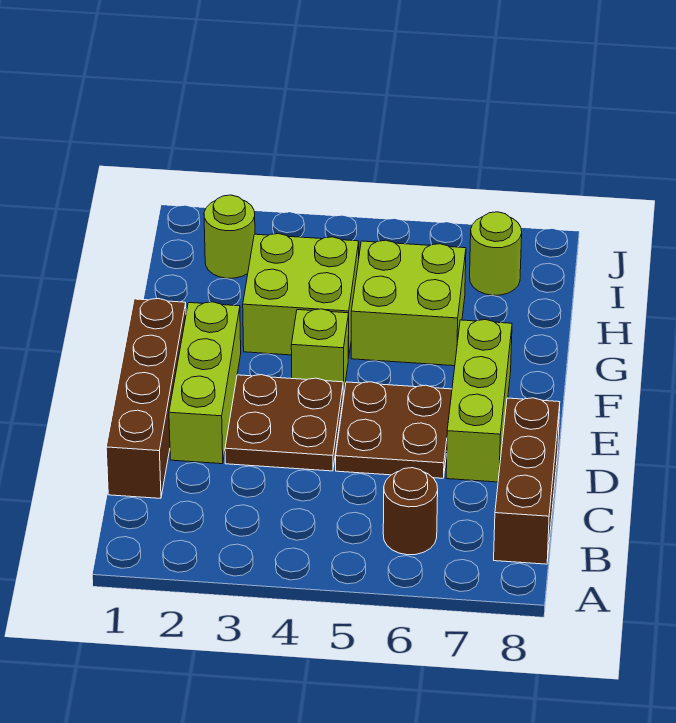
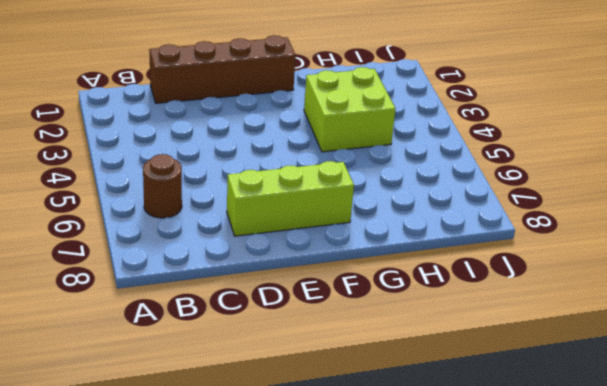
none -> brown brick B8:D8 level 1
none -> lime brick D2:F2 level 1
none -> brown plate D3:E4 level 1

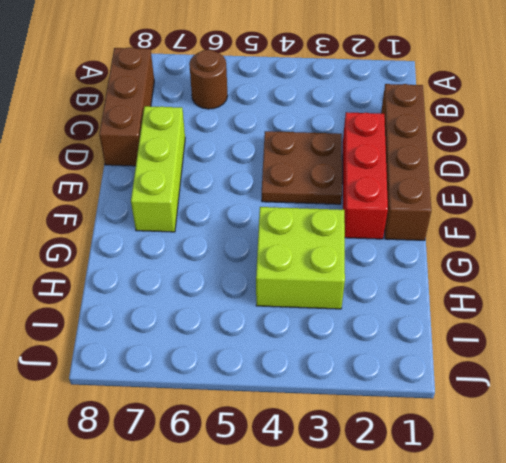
red brick D2:F2 level 1 -> lime brick D2:F2 level 1
none -> brown plate D5:E6 level 1
none -> lime brick F4 level 1
none -> lime brick G5:H6 level 1

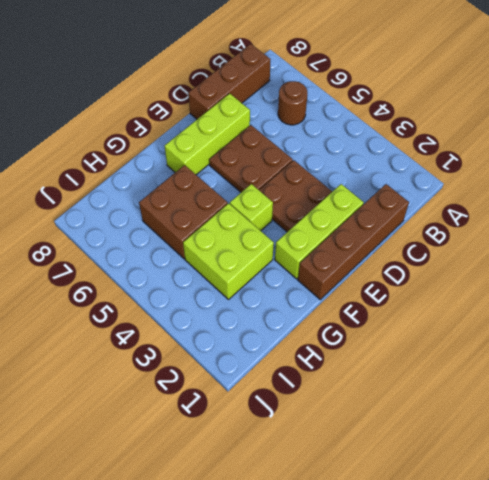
brown brick G5:H6 level 1 -> lime brick G5:H6 level 1
none -> lime round brick I2 level 1
none -> lime round brick I7 level 1

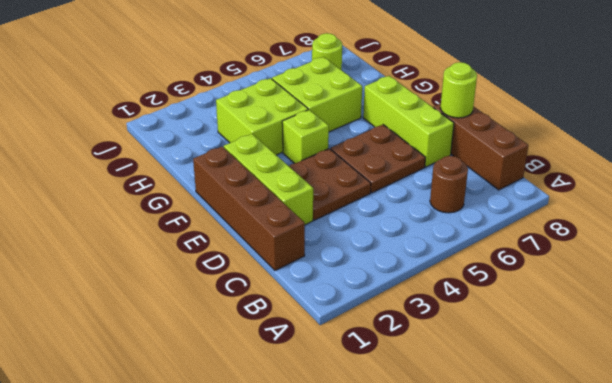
lime round brick D8 level 2 -> lime round brick I2 level 1

